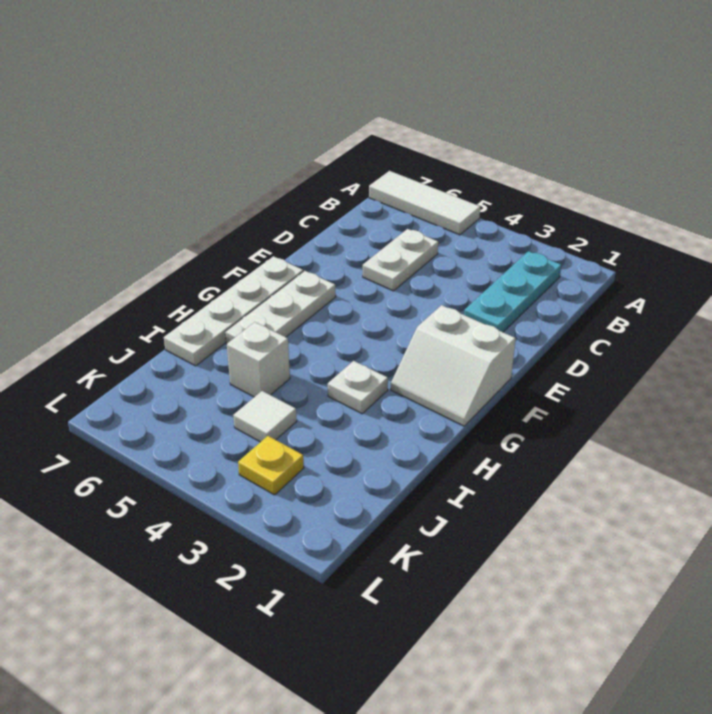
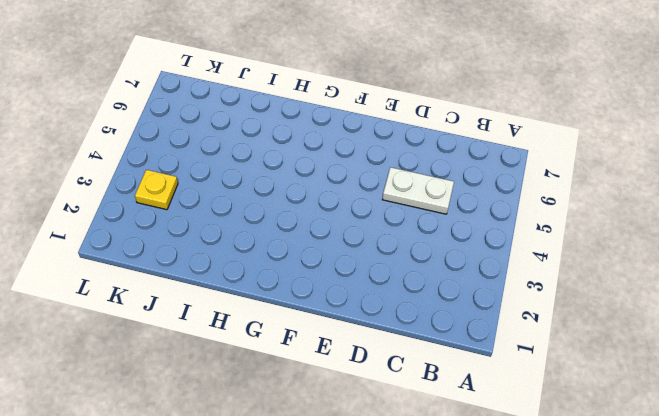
none -> white tile A5:A7 level 1
none -> cyan plate B2:D2 level 1

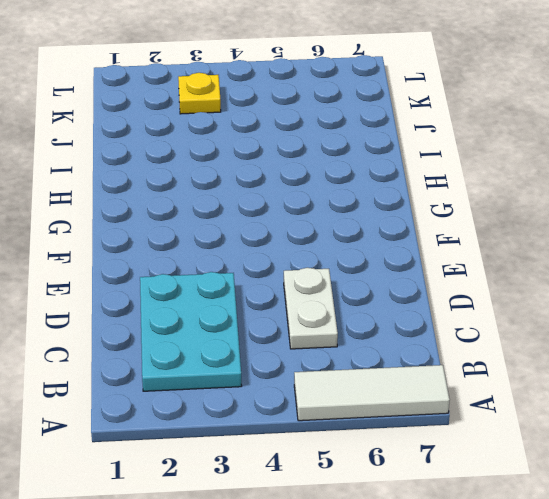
cyan plate B2:D3 level 1 -> cyan plate B2:D2 level 1
none -> white slope F1:G2 level 1 top F
none -> white plate F6:H6 level 1

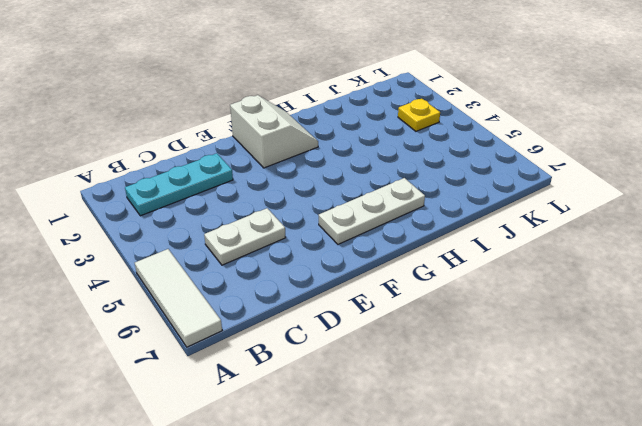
none -> white plate F7:I7 level 1
none -> white plate H3 level 1

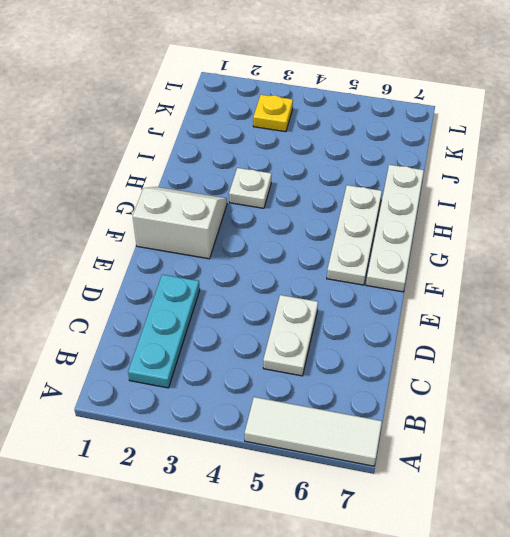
none -> white brick I5 level 1
none -> white tile J4 level 1

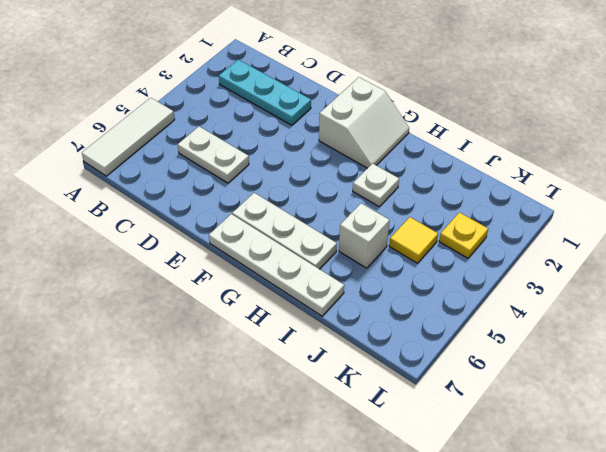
yellow tile J4 level 1 -> white tile J4 level 1

